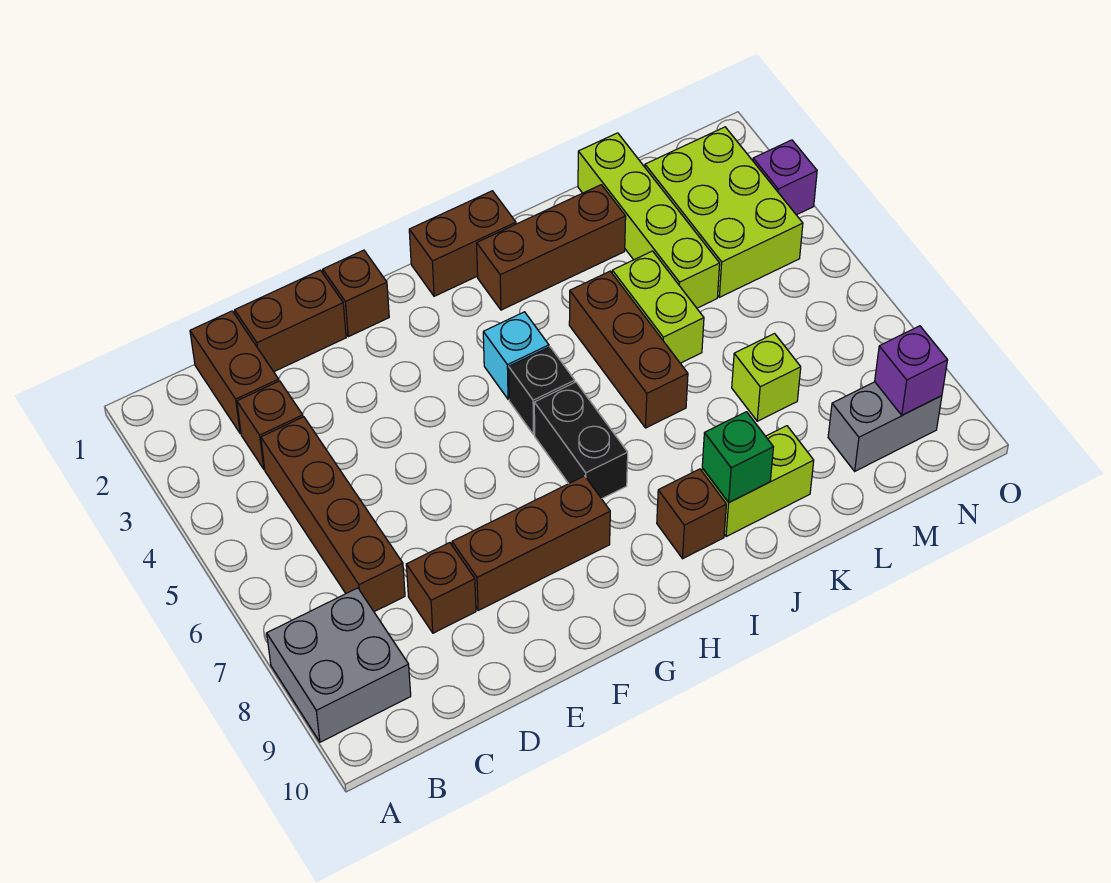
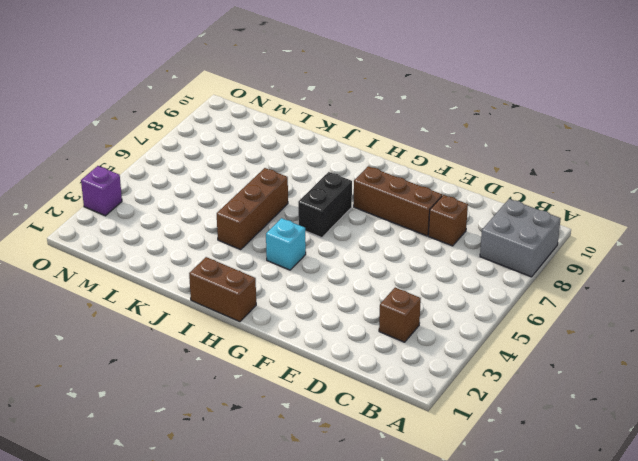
none -> brown brick C1:C2 level 1
none -> brown brick C4:C7 level 1
none -> brown brick D1:E1 level 1

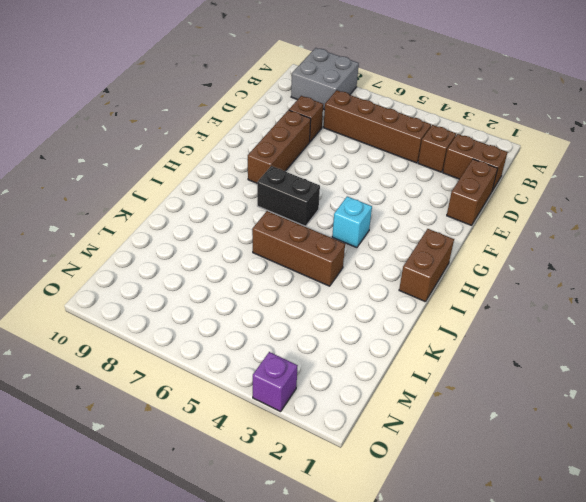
none -> brown brick F1 level 1
none -> black brick H5 level 1
none -> brown brick I2:K2 level 1

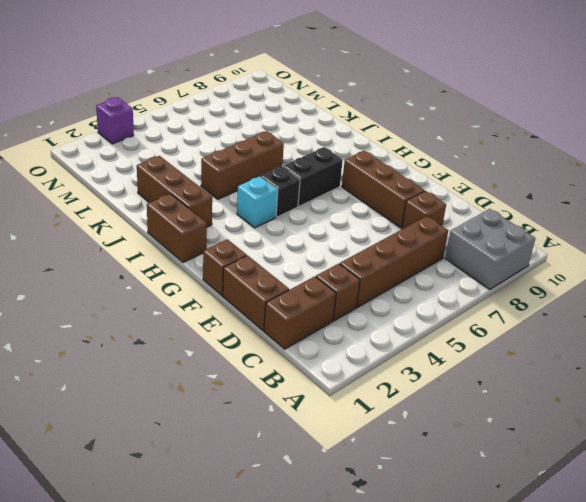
none -> brown brick I9 level 1
none -> lime brick J9:K9 level 1
none -> lime brick K4:K5 level 1

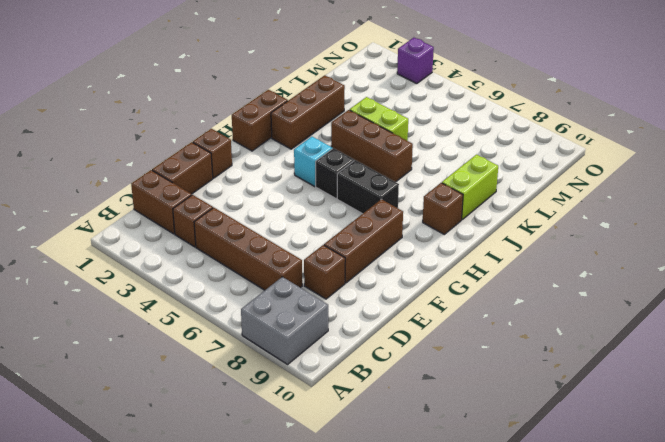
none -> lime brick L1:L4 level 1
none -> lime brick L7 level 1
none -> lime brick M2:N4 level 1

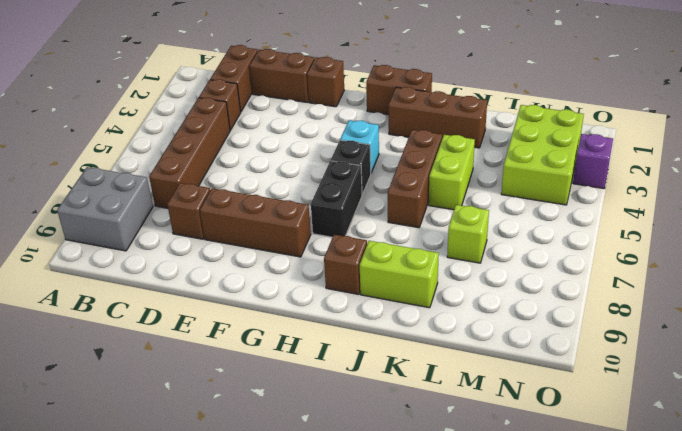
none -> lime brick L1:L4 level 1
none -> grey brick M9:N9 level 1
none -> green brick J9 level 2

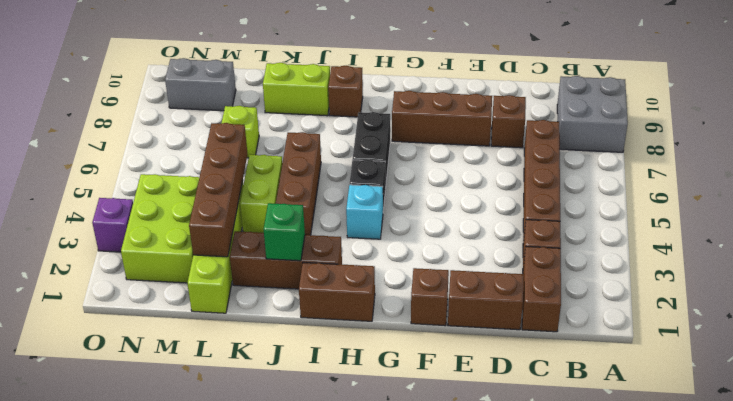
green brick J2 level 2 -> green brick J9 level 2
brown brick L2:L5 level 2 -> none
none -> purple brick N9 level 2

